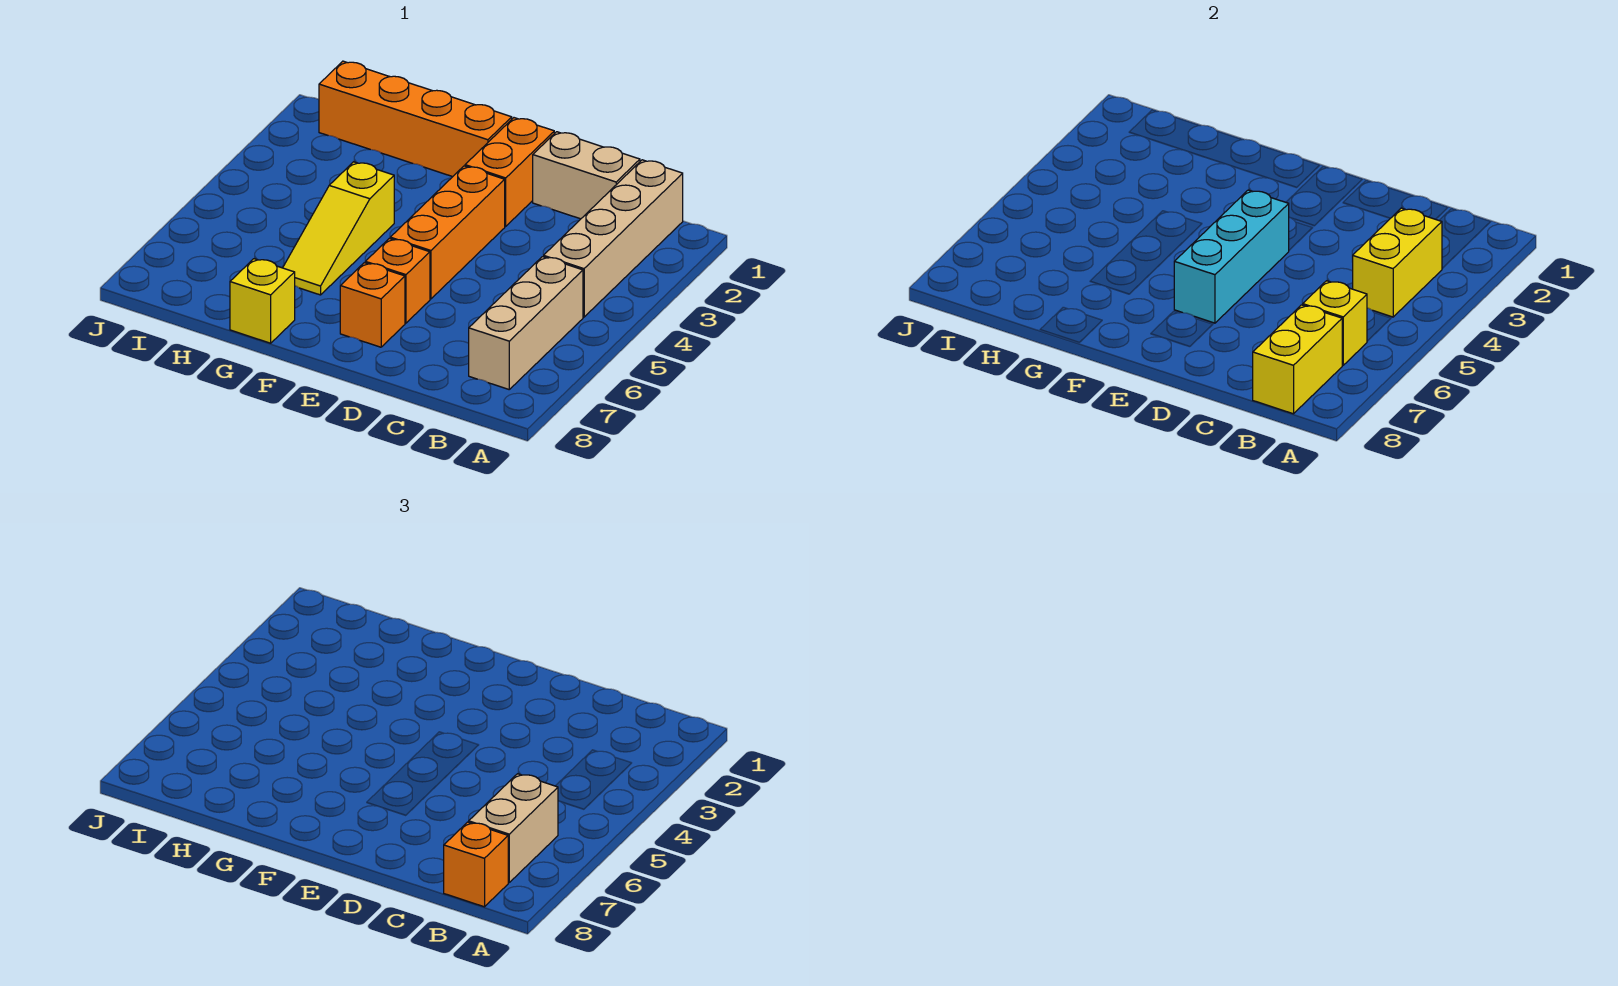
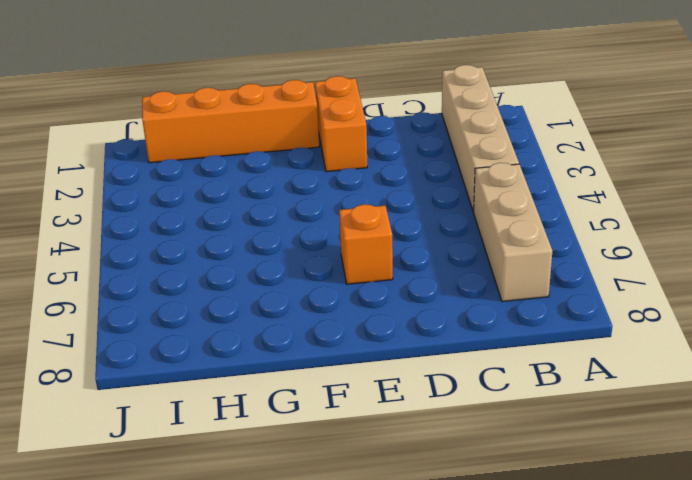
none -> tan brick C1:D1 level 1
none -> orange brick E3:E5 level 1
none -> orange brick E7 level 1

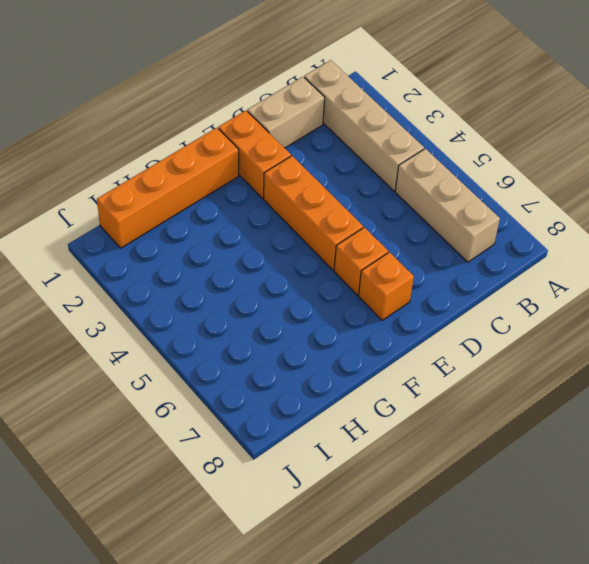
none -> yellow slope G4:G6 level 1 top 4
none -> yellow brick G8 level 1
none -> yellow brick B3:B4 level 2

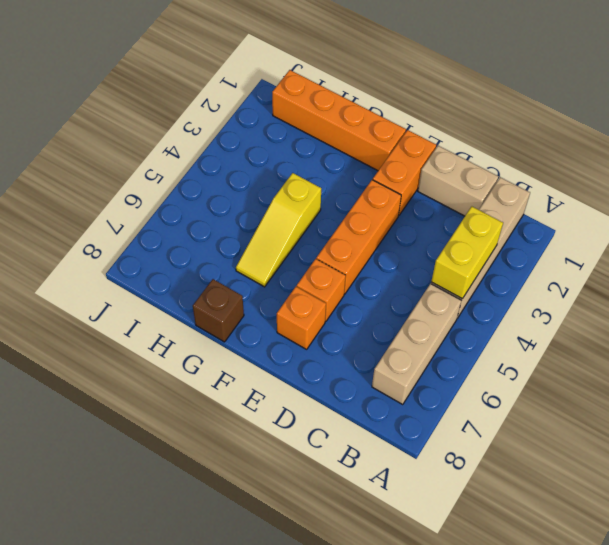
brown brick G8 level 1 -> yellow brick G8 level 1
none -> yellow brick B6 level 2
none -> yellow brick B7:B8 level 2
none -> cyan brick E4:E6 level 2

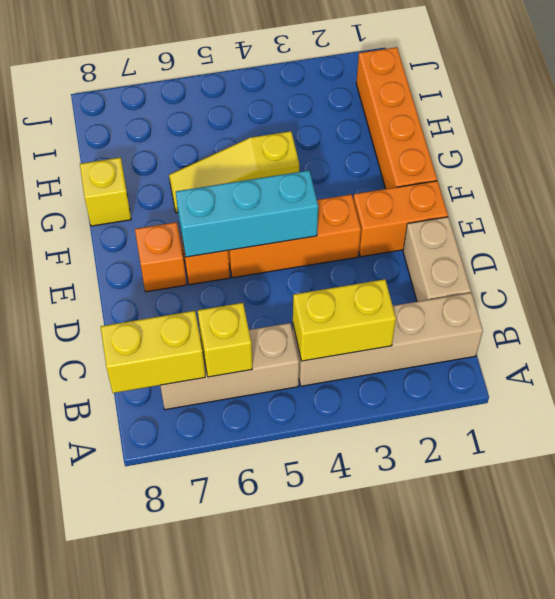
none -> tan brick B6:B7 level 3
none -> orange brick B8 level 3

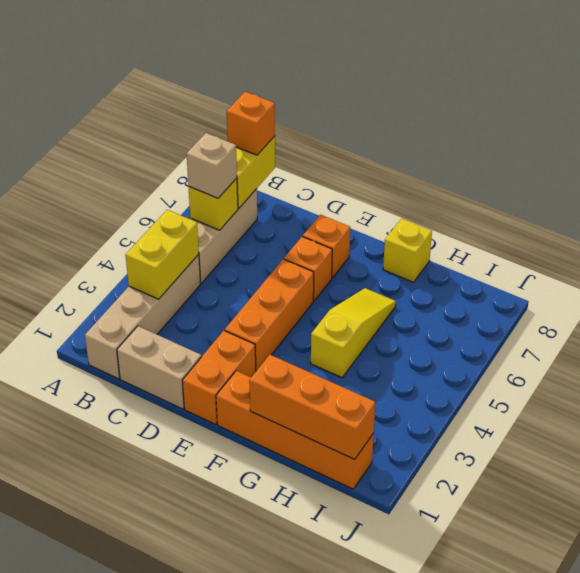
tan brick B6 level 3 -> tan brick B6:B7 level 3
orange brick G1:I1 level 2 -> none
none -> cyan brick E4:E6 level 2

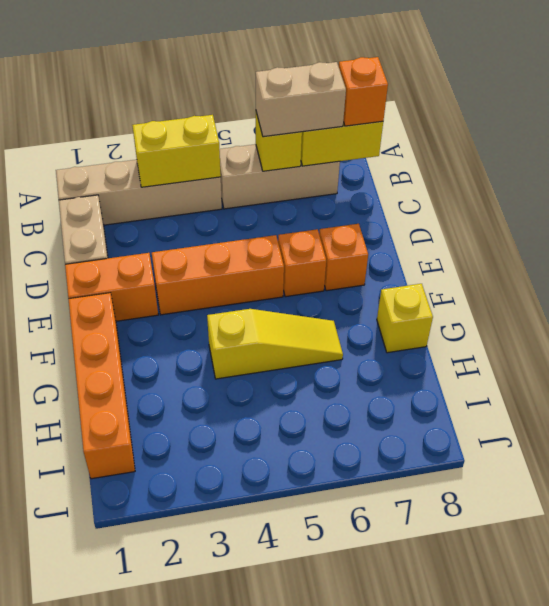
none -> cyan brick E4:E6 level 2

